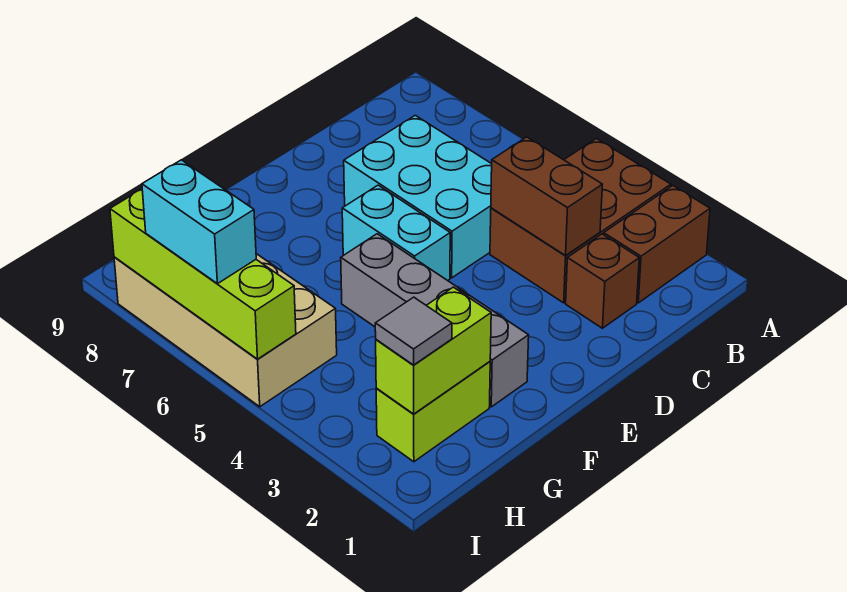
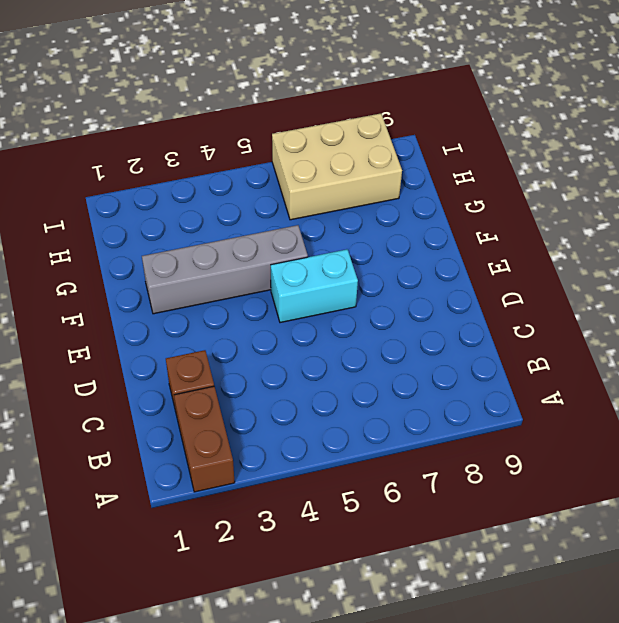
tan brick H6:I8 level 1 -> tan brick H5:I8 level 1
none -> brown brick A3:C4 level 1
none -> cyan brick C5:D7 level 1
none -> lime brick G2:H2 level 1

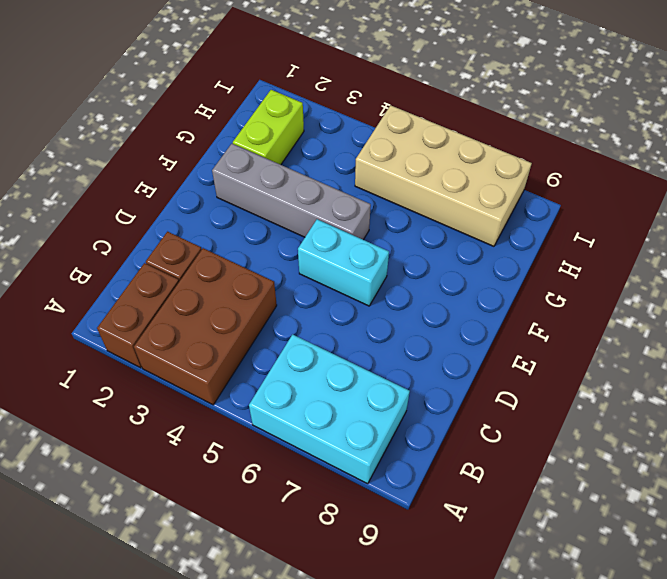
cyan brick A6:B8 level 1 -> cyan brick C5:D7 level 1
none -> brown brick C3:C4 level 2
none -> lime brick G2:H2 level 2
none -> lime brick I5:I8 level 2

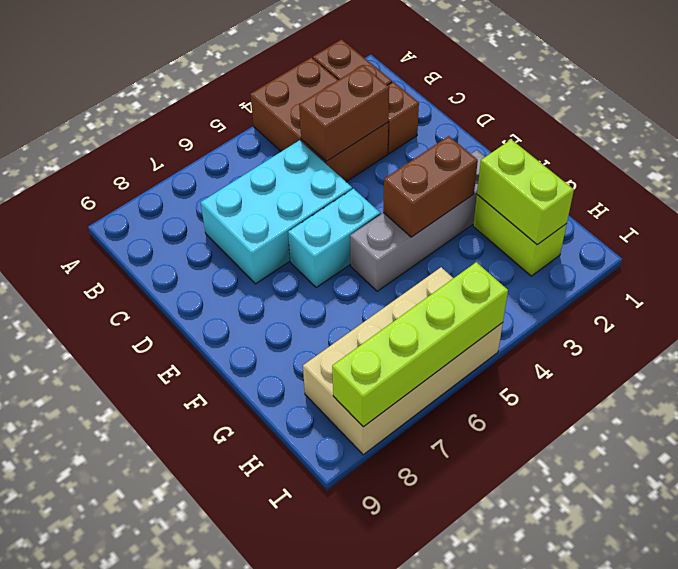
brown brick F3:F4 level 2 -> none
none -> grey tile H2 level 3
none -> cyan brick I6:I7 level 3

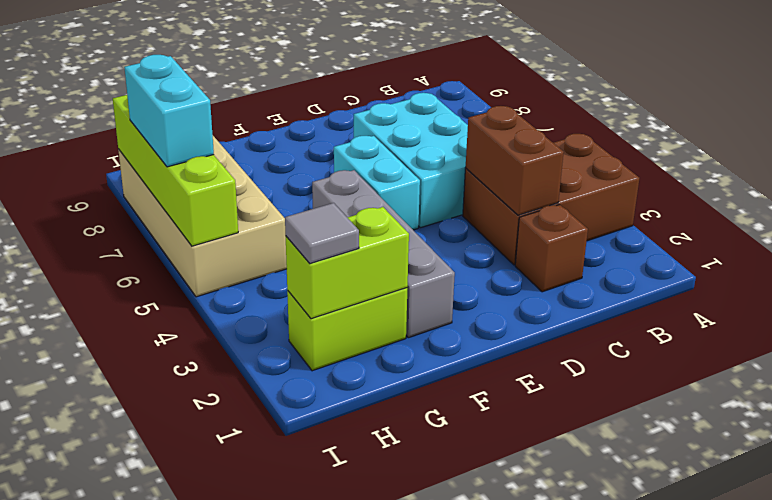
none -> brown brick A2:B2 level 1

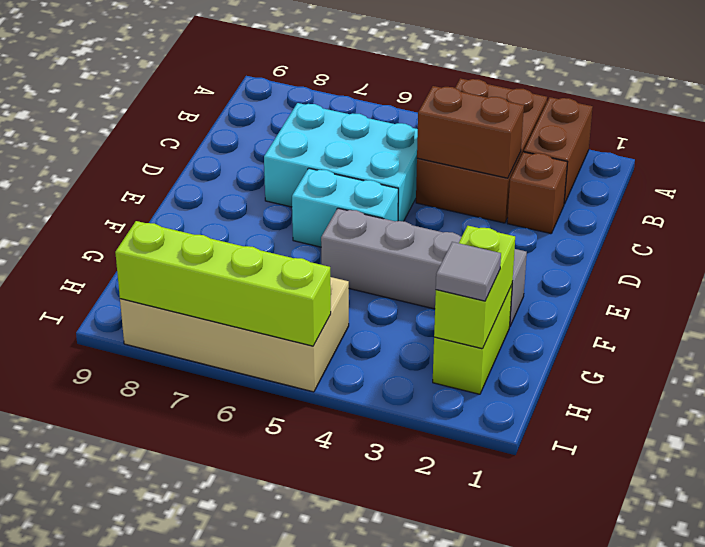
none -> cyan brick I6:I7 level 3

